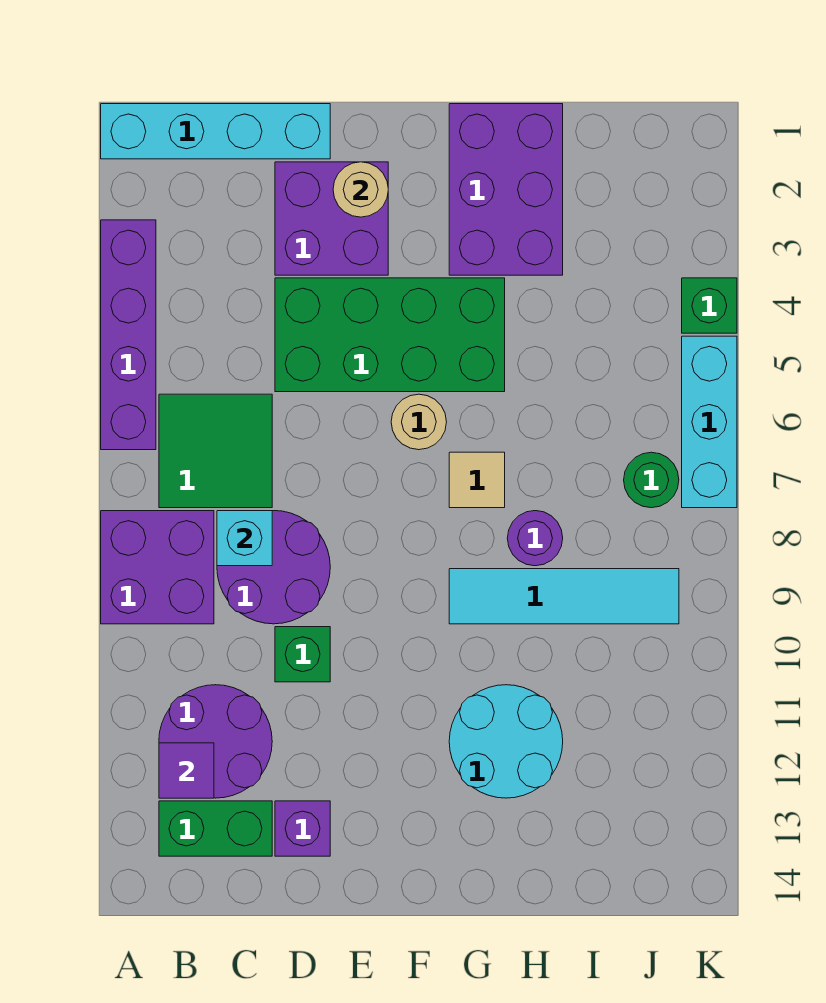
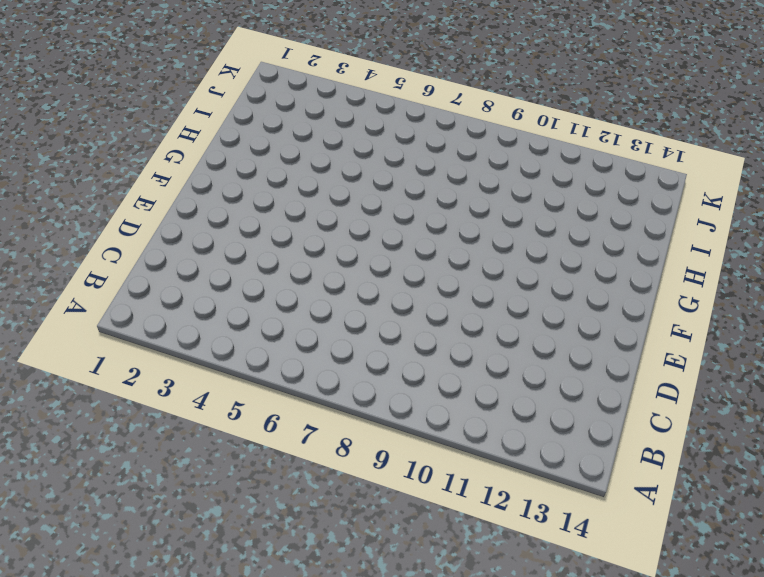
none -> cyan brick A1:D1 level 1
none -> purple brick A3:A6 level 1
none -> purple brick A8:B9 level 1

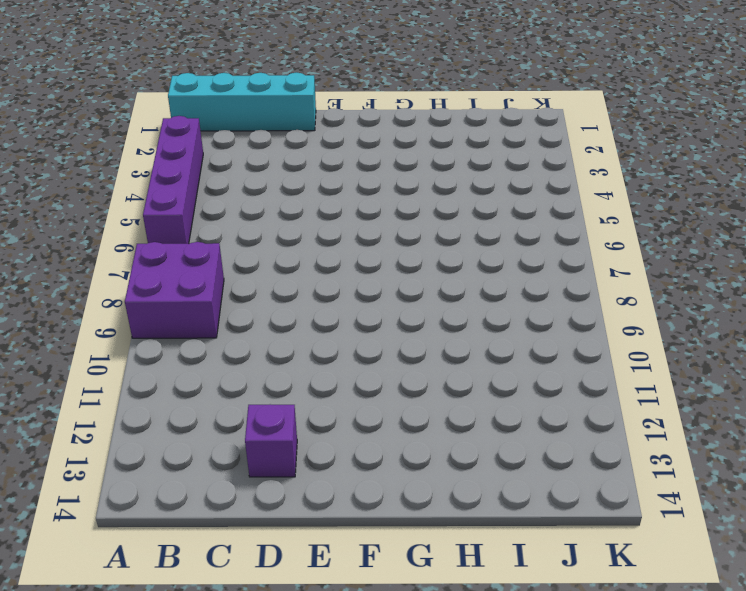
none -> green tile B6:C7 level 1
none -> purple round brick B11:C12 level 1
none -> green brick B13:C13 level 1

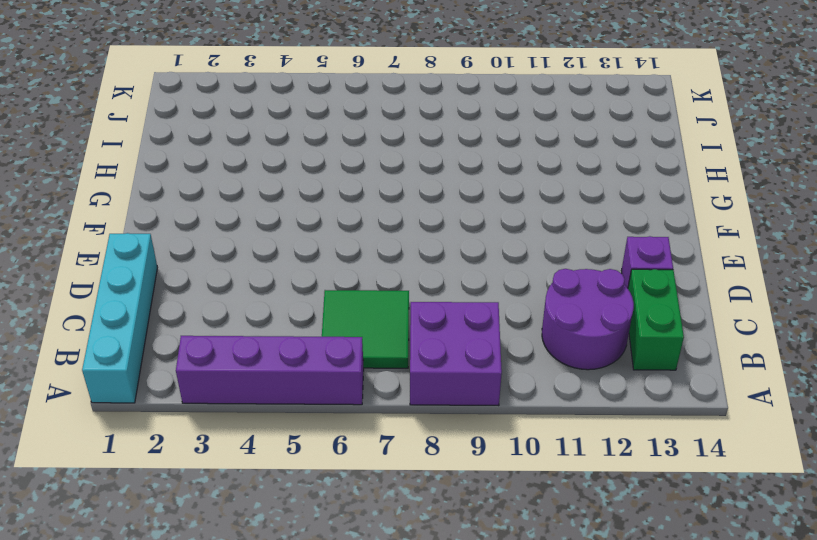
none -> purple round brick C8:D9 level 1
none -> purple brick D2:E3 level 1
none -> green brick D4:G5 level 1

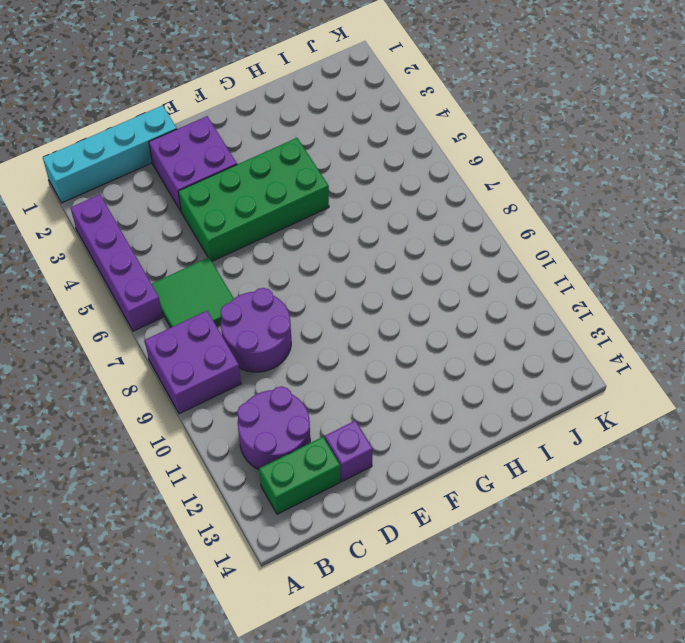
none -> green brick D10 level 1
none -> tan round brick F6 level 1
none -> purple brick G1:H3 level 1

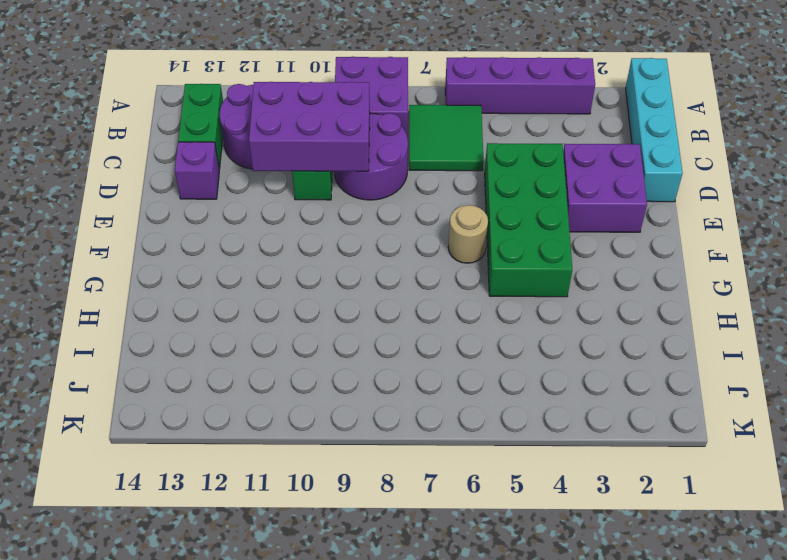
purple brick C9:D11 level 2 -> purple brick G1:H3 level 1
none -> tan tile G7 level 1
none -> cyan tile G9:J9 level 1
none -> cyan round brick G11:H12 level 1

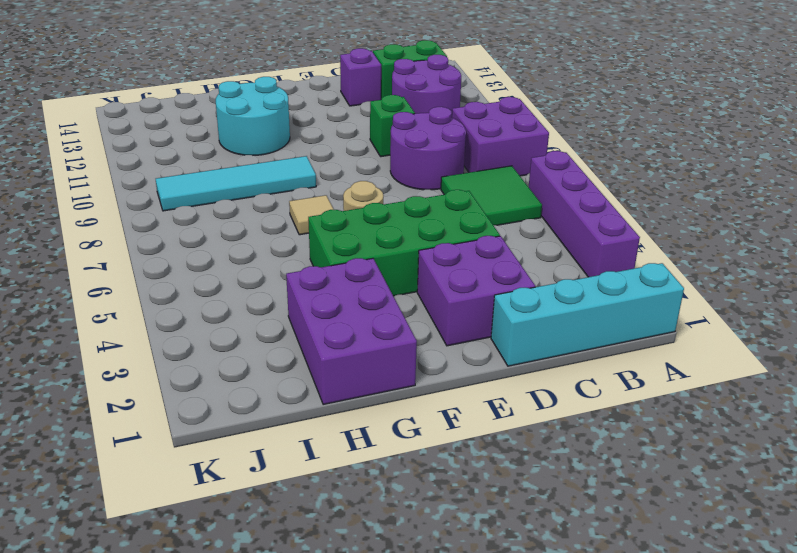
none -> purple round brick H8 level 1
none -> green round brick J7 level 1
none -> green brick K4 level 1

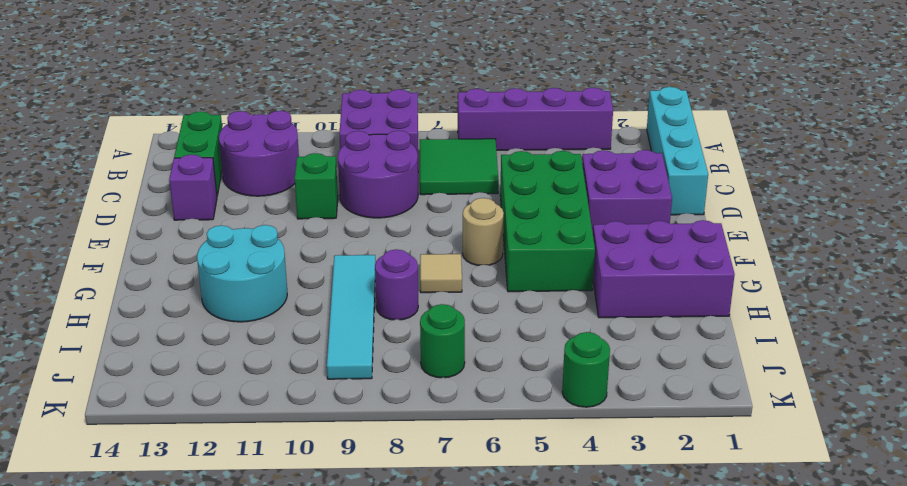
green round brick K4 level 1 -> green brick K4 level 1
none -> cyan brick K5:K7 level 1
none -> purple tile B12 level 2
none -> cyan brick C8 level 2

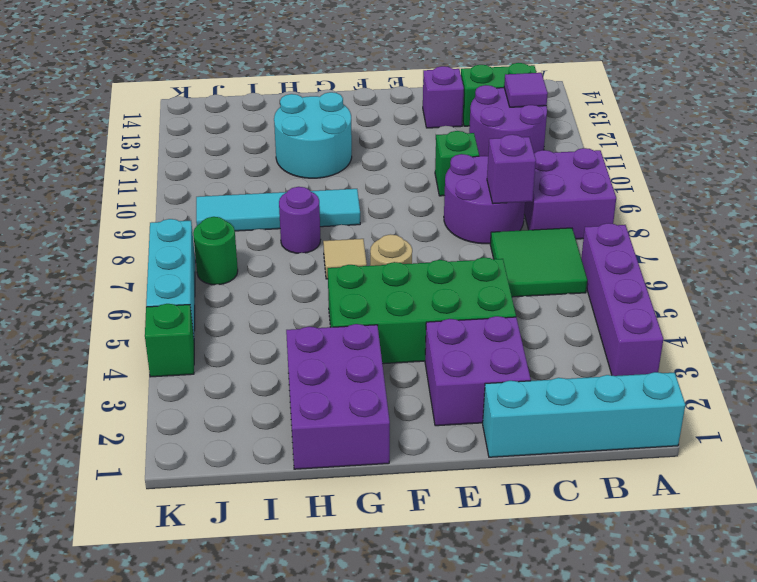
purple brick C8 level 2 -> cyan brick C8 level 2
none -> tan round brick E2 level 2

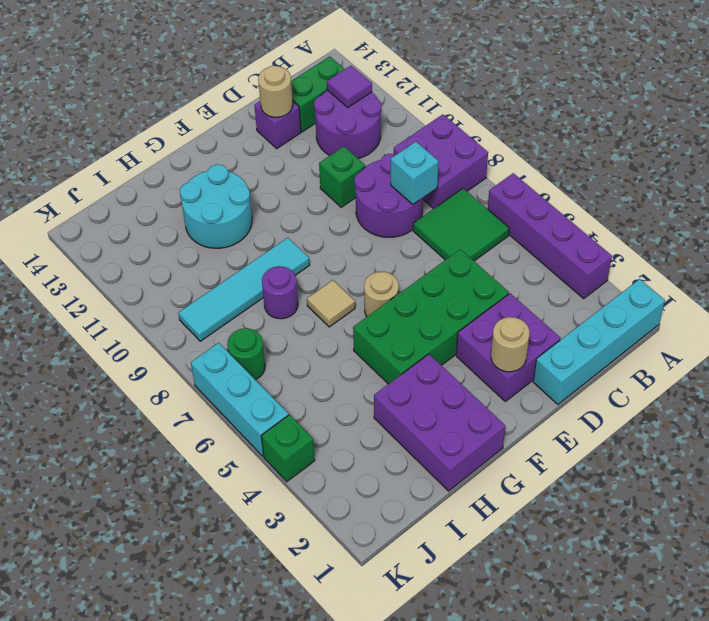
tan round brick D13 level 2 -> none

